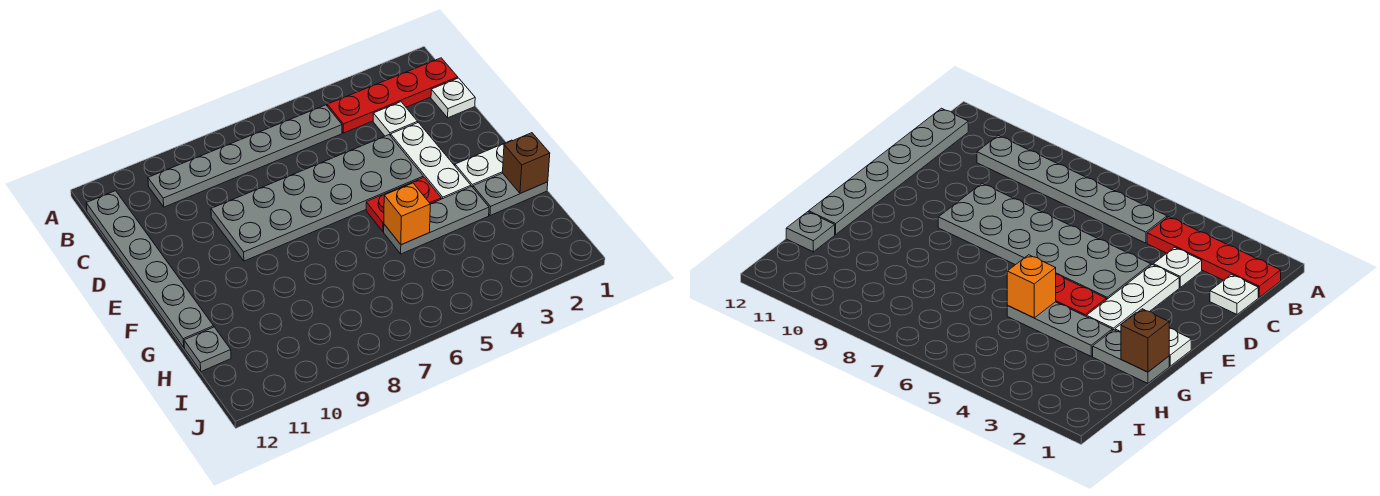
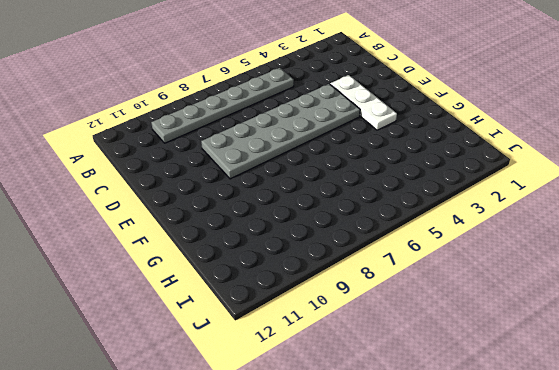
none -> red plate B1:B4 level 1
none -> grey plate B12:G12 level 1
none -> white plate C1 level 1

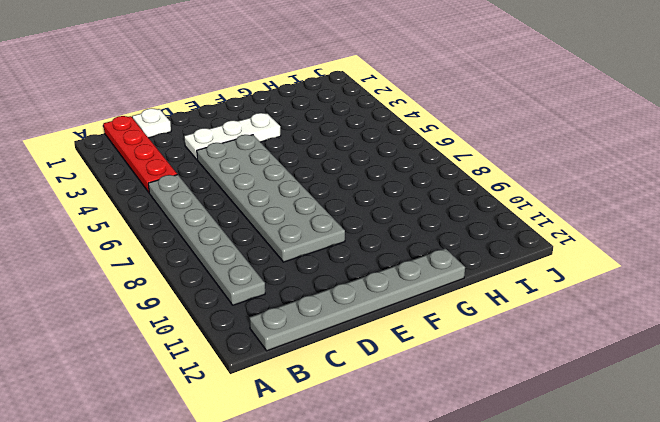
none -> white plate C3 level 1
none -> white plate F1:F2 level 1
none -> red plate F4:F5 level 1

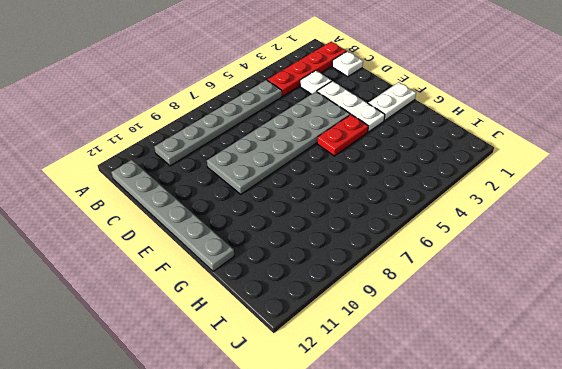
none -> grey plate G1:G2 level 1
none -> grey plate G3:G5 level 1
none -> grey plate H12 level 1

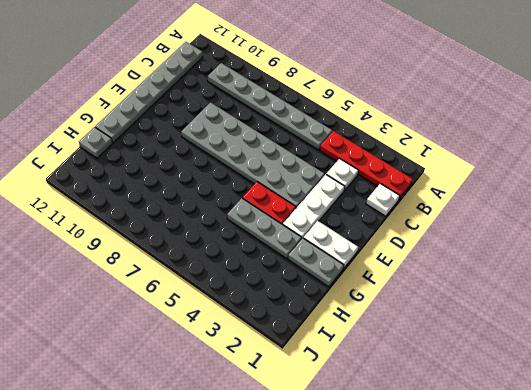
none -> brown brick G1 level 2
none -> orange brick G5 level 2

